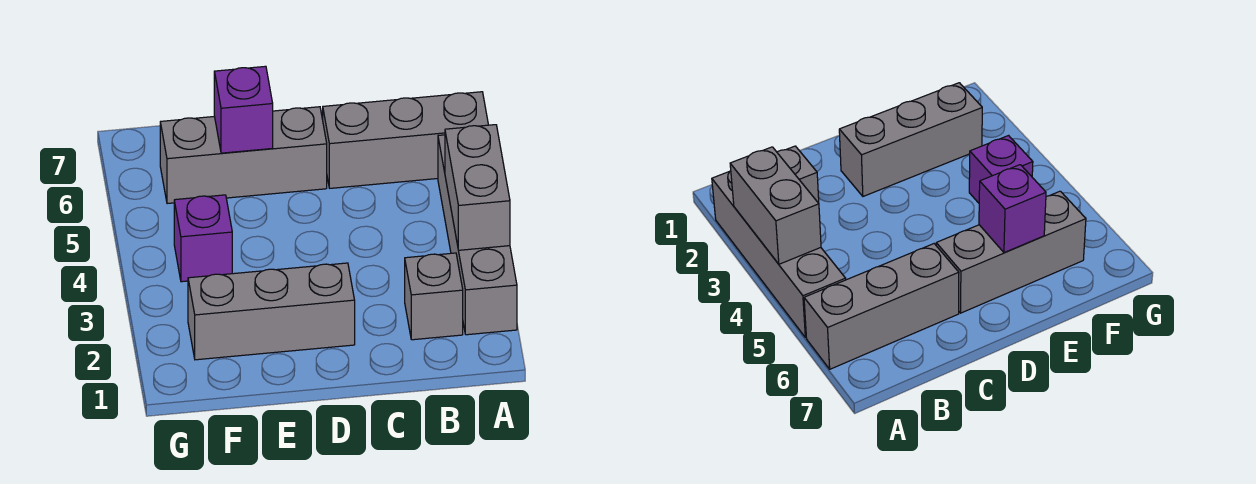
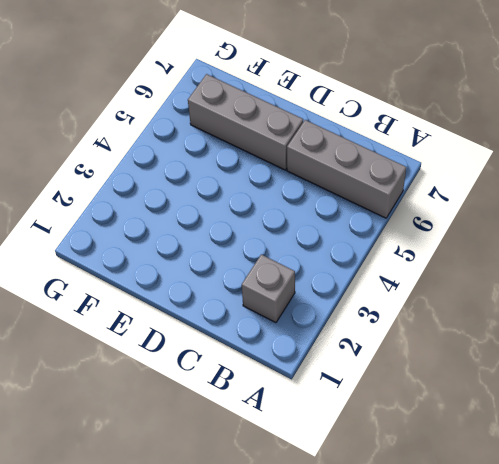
none -> grey brick A2:A5 level 1
none -> grey brick D2:F2 level 1

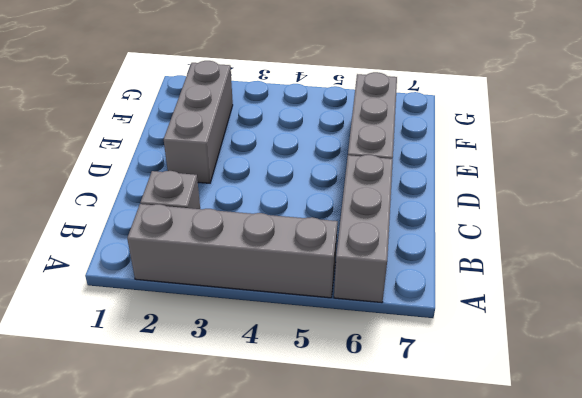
none -> purple brick F4 level 1
none -> grey brick A3:A4 level 2

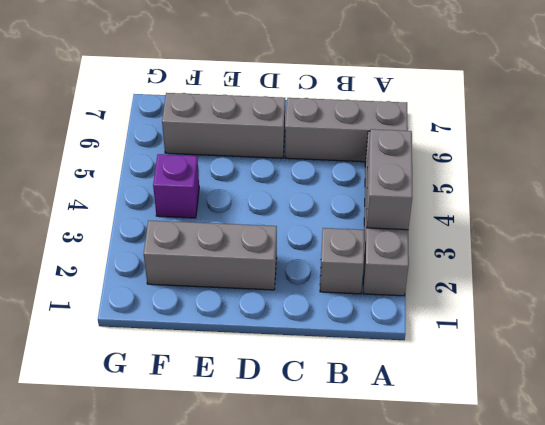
none -> purple brick E6 level 2

